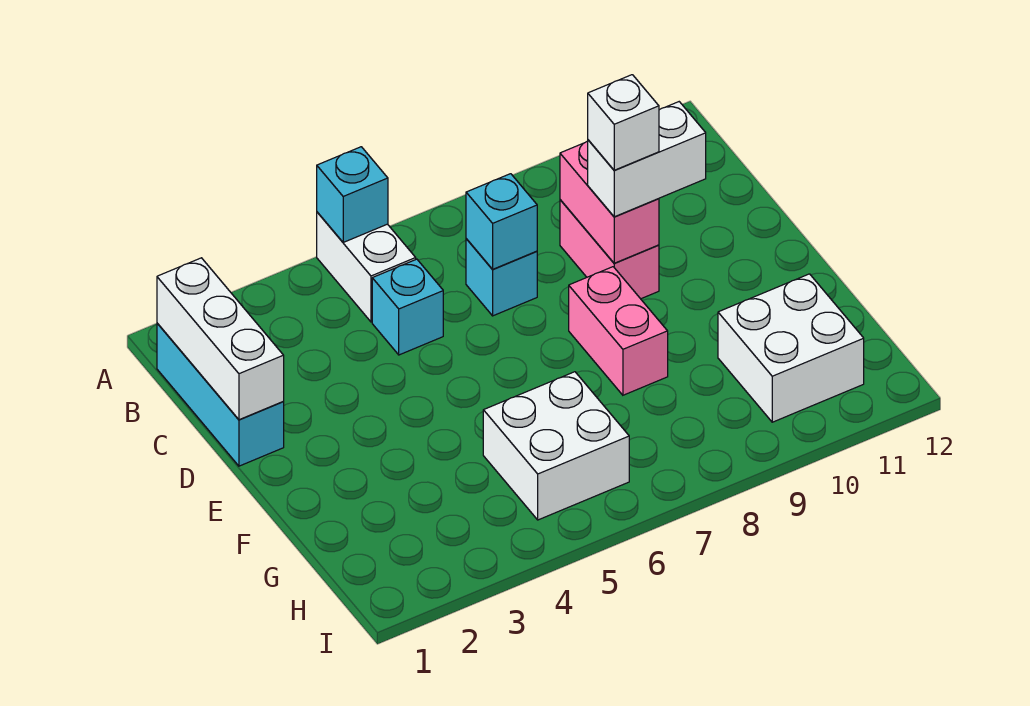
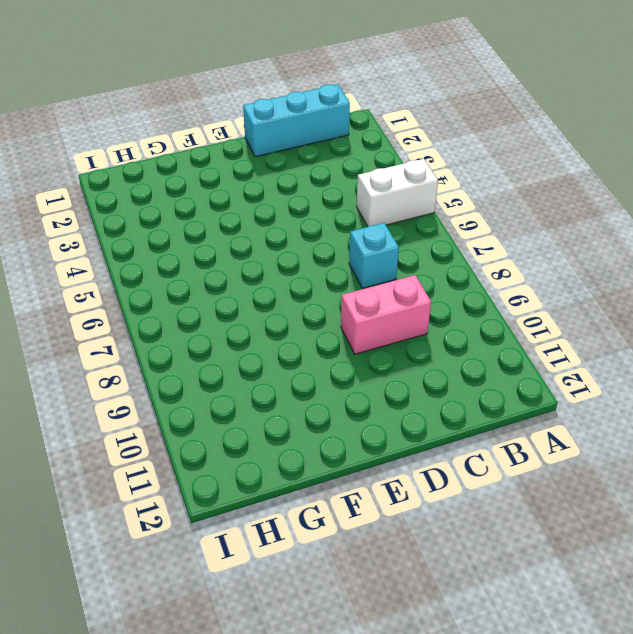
none -> cyan brick C5 level 1
none -> pink brick E8:F8 level 1
none -> white brick G5:H6 level 1

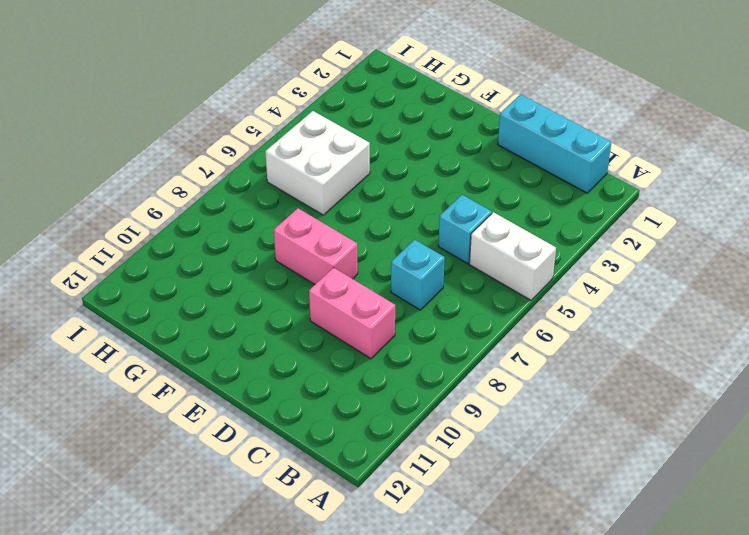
none -> white brick G10:H11 level 1
none -> cyan brick A5 level 2
none -> white brick B1:D1 level 2

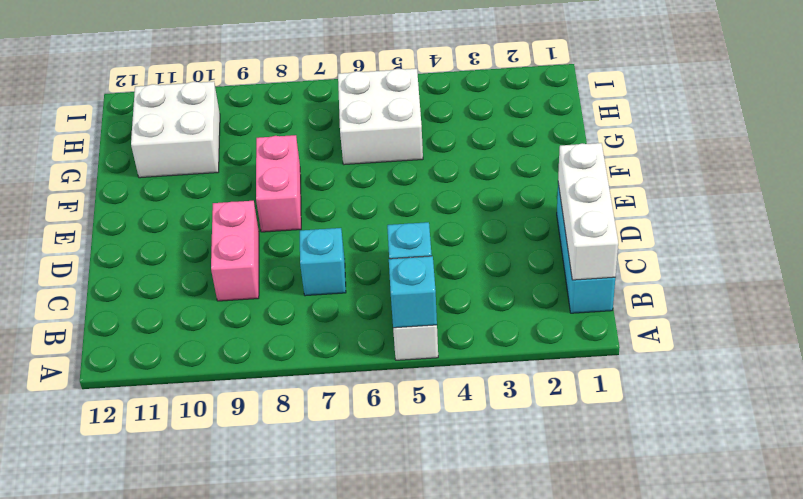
none -> cyan brick C7 level 2
none -> pink brick C9:D9 level 2
none -> white brick D9:D10 level 3

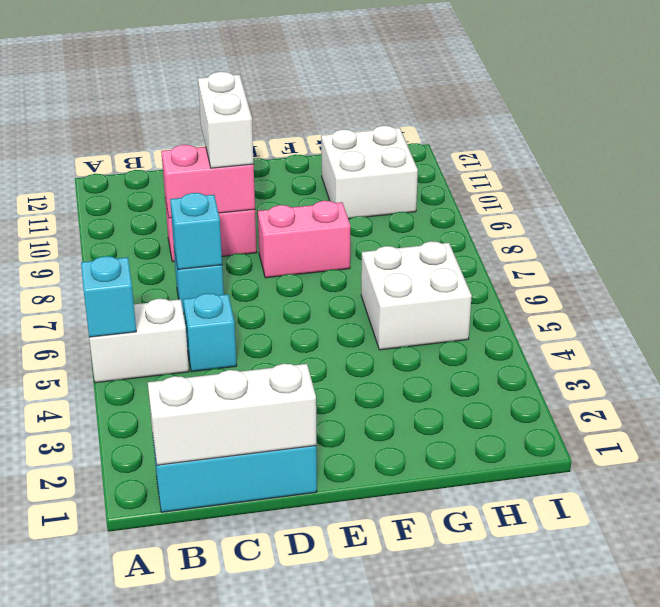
none -> white brick D9 level 4

